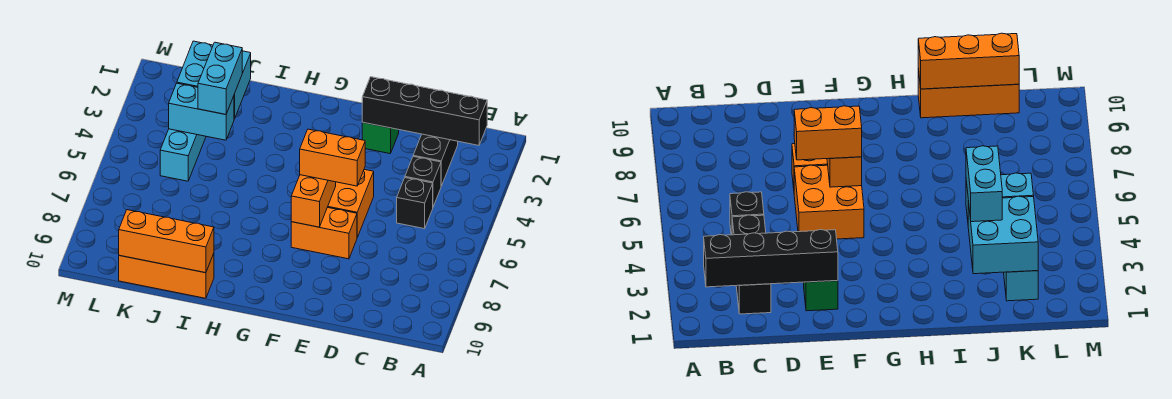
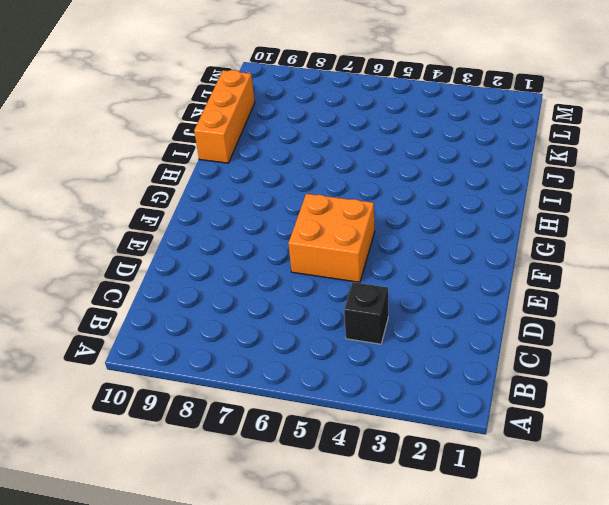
none -> black brick C2:C3 level 1
none -> black brick C5 level 1
none -> green brick E2 level 1

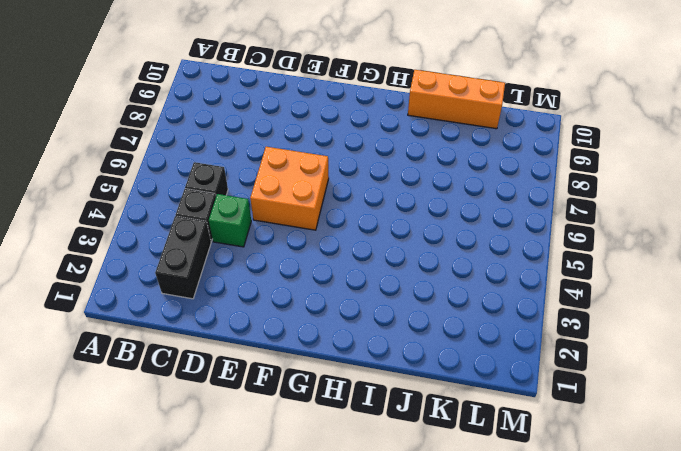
green brick D4 level 1 -> green brick E2 level 1
none -> orange brick E7:F7 level 1
none -> cyan brick K2:K5 level 1
none -> black brick B2:E2 level 2

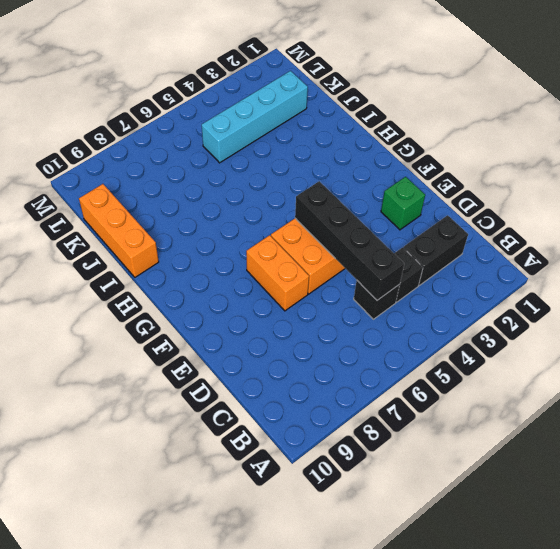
black brick C5:F5 level 2 -> black brick B2:E2 level 2
none -> orange brick F6:F7 level 2
none -> orange brick I10:K10 level 2
none -> cyan brick J2:K3 level 2

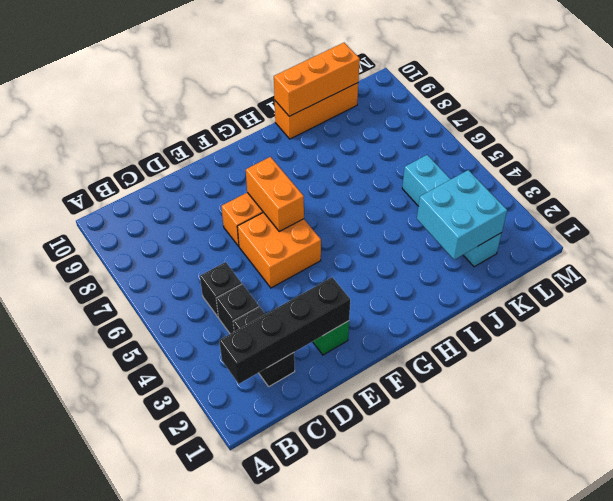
none -> cyan brick J4:K4 level 2
none -> orange brick E6:F6 level 3
none -> cyan brick J3:J4 level 3

